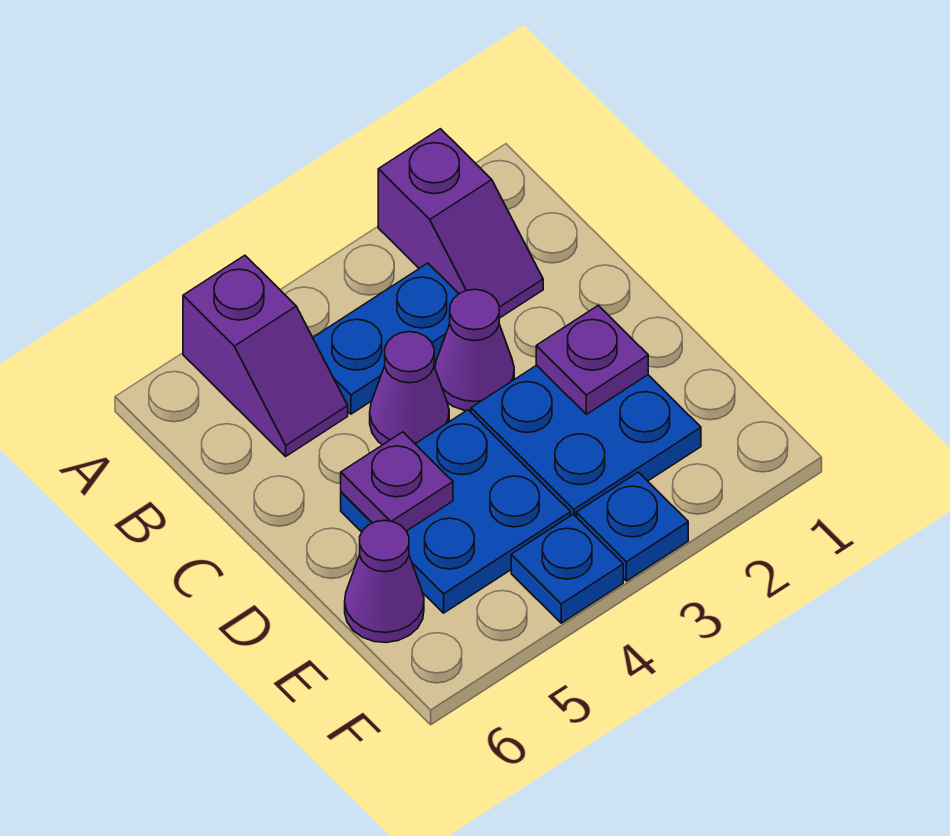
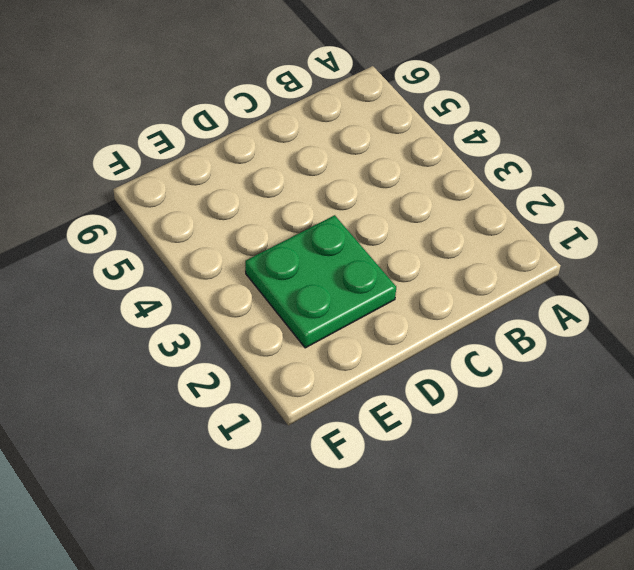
green plate D2:E3 level 1 -> blue plate D2:E3 level 1
none -> purple slope A2:B2 level 1 top A
none -> purple slope A5:B5 level 1 top A
none -> blue plate B3:B4 level 1

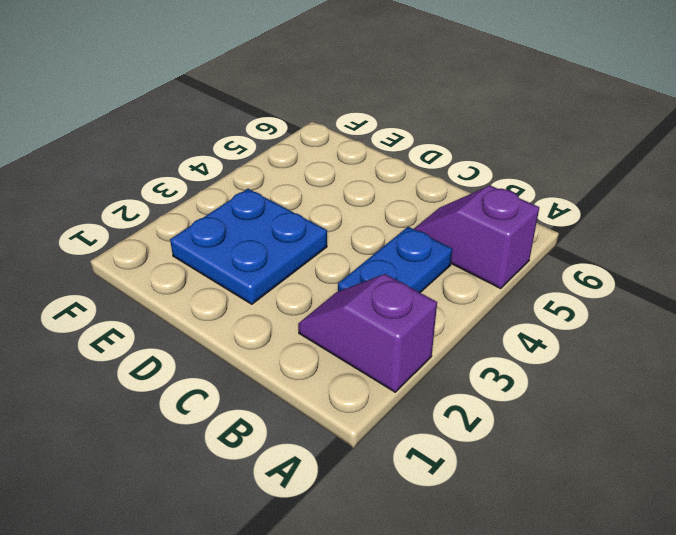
none -> purple cone C3 level 1
none -> purple cone C4 level 1
none -> blue plate D4:E5 level 1

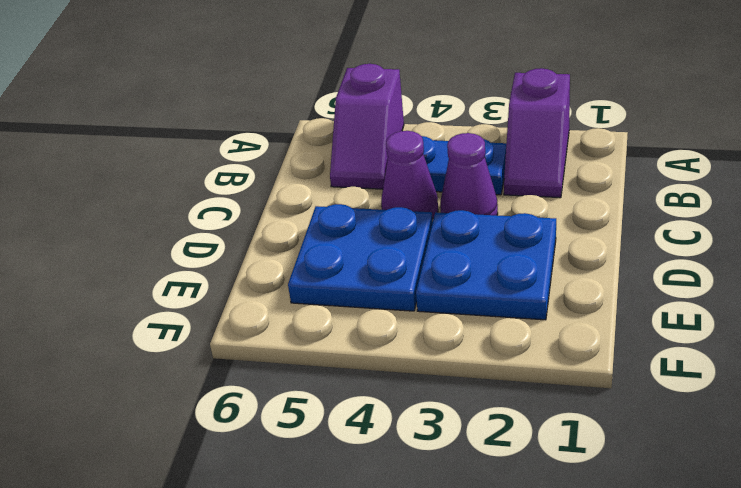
none -> purple cone E6 level 1
none -> blue plate F3 level 1
none -> blue plate F4 level 1

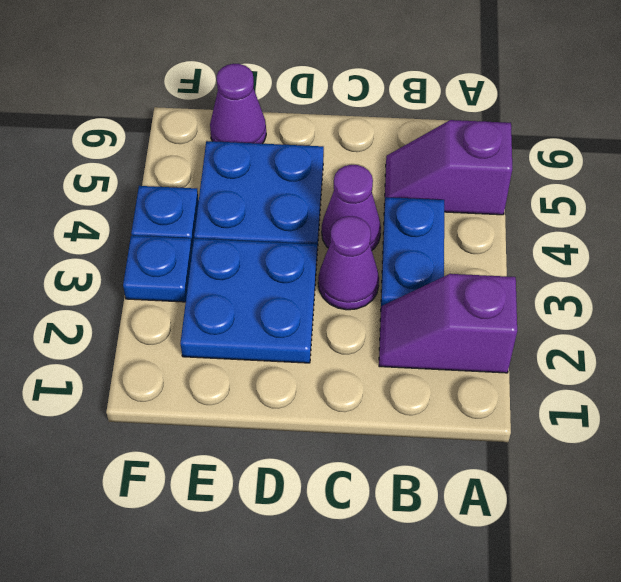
none -> purple plate D2 level 2
none -> purple plate D5 level 2

